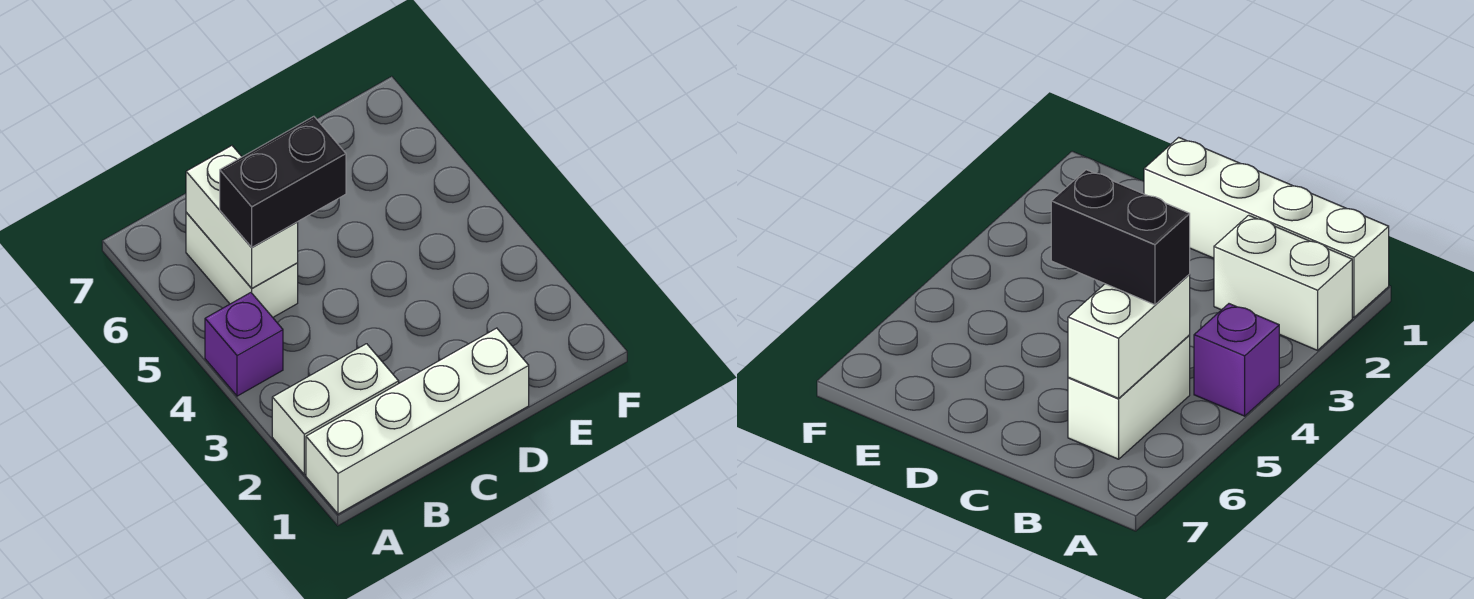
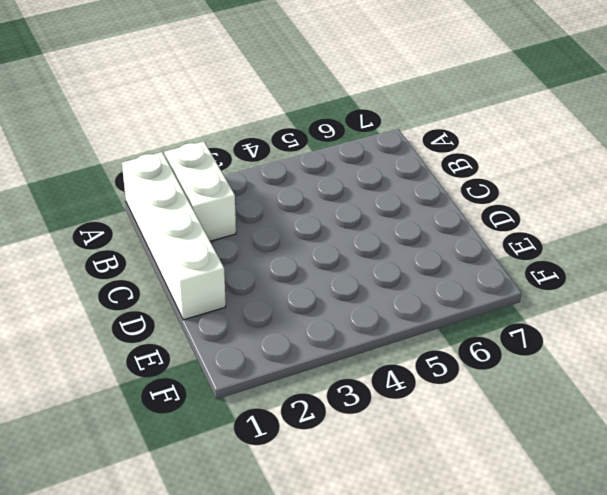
none -> purple brick A4 level 1
none -> white brick B5:B6 level 1

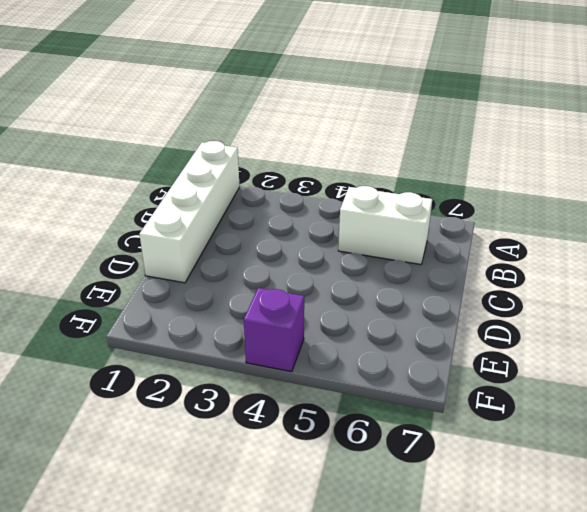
purple brick F4 level 1 -> purple brick A4 level 1
none -> white brick A2:B2 level 1
none -> white brick B5:B6 level 2

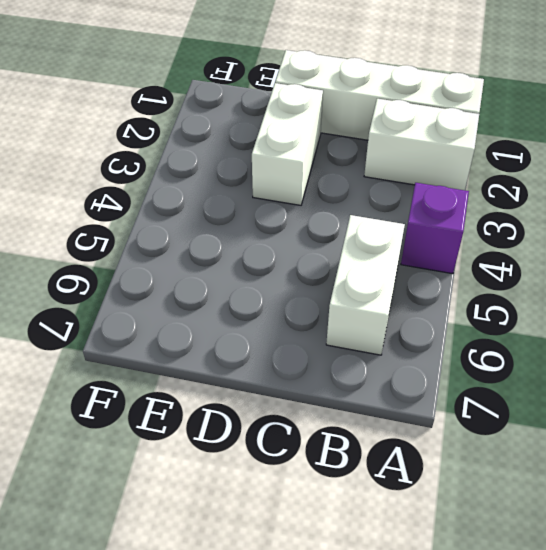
white brick D2:D3 level 1 -> white brick B5:B6 level 2
none -> black brick B5:C5 level 3

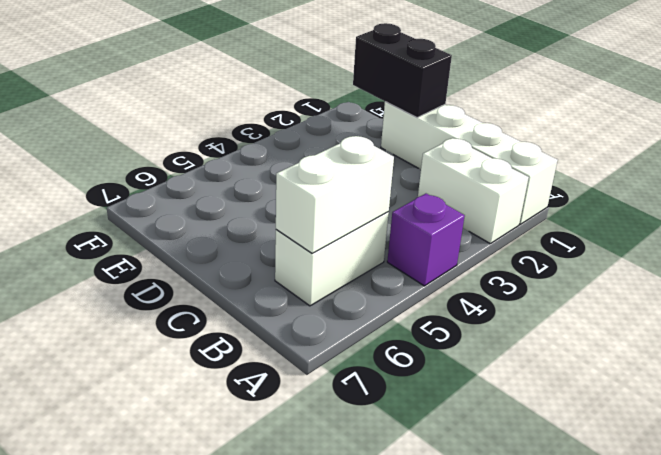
black brick D1:E1 level 2 -> black brick B5:C5 level 3

